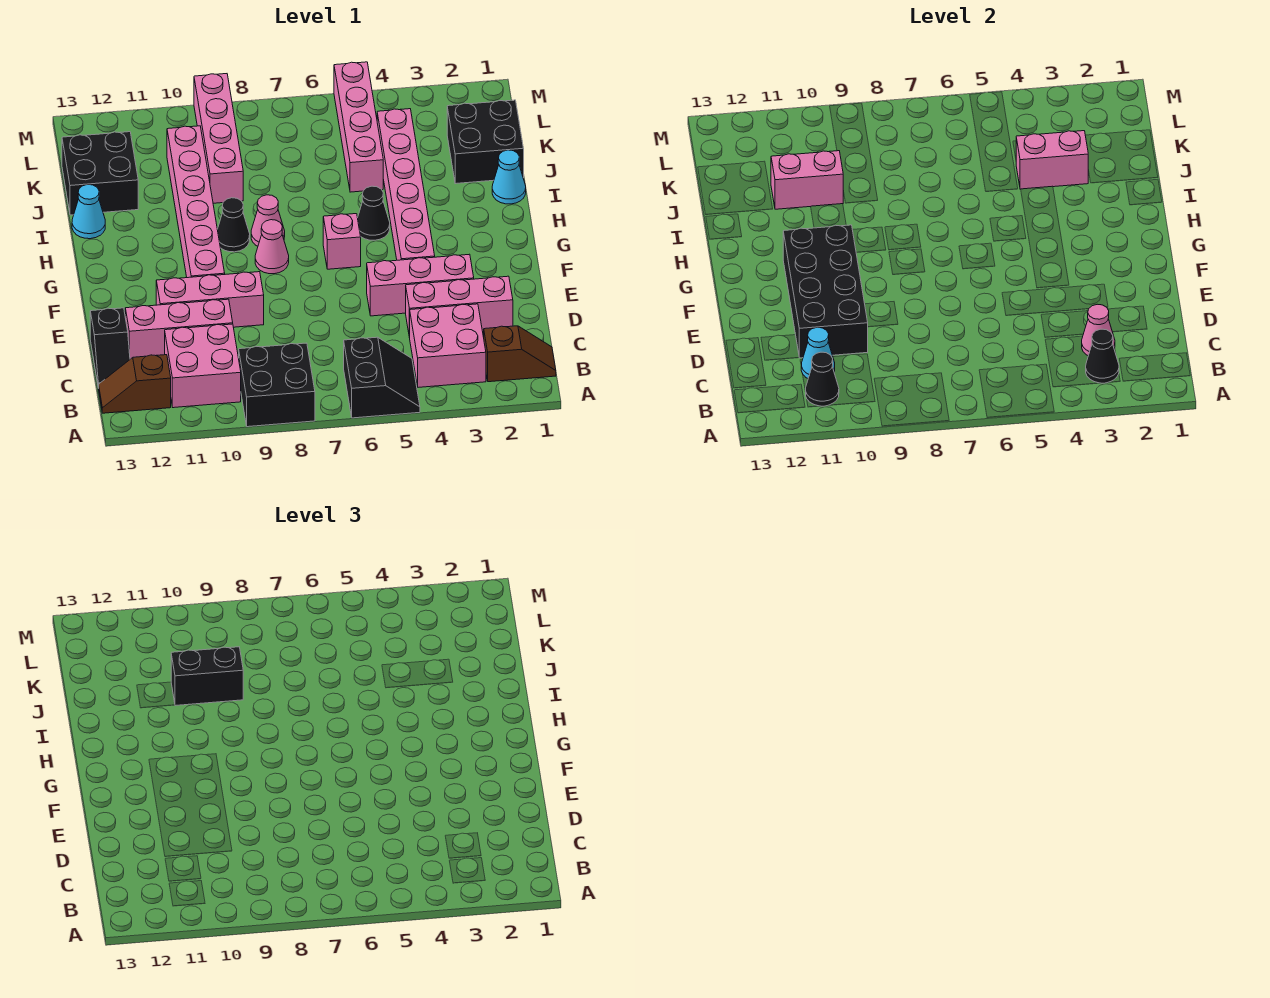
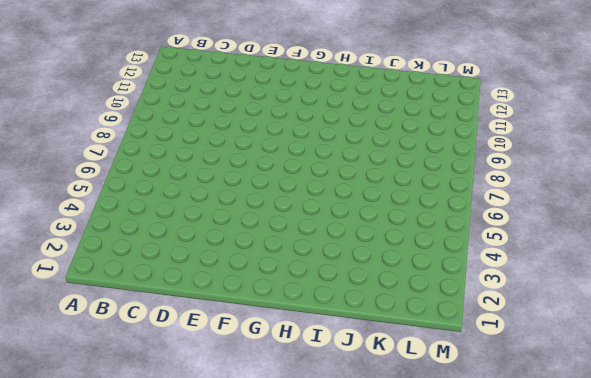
none -> black slope A5:B6 level 1 top 6
none -> black brick A8:B9 level 1
none -> brown slope B1:B2 level 1 top 2
none -> pink brick B3:C4 level 1

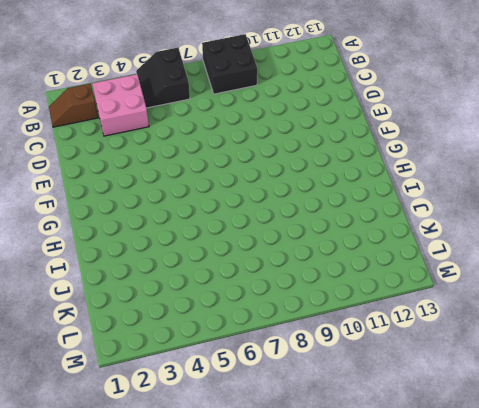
none -> pink brick B10:C11 level 1
none -> brown slope B12:B13 level 1 top 12
none -> black slope C13:D13 level 1 top D
none -> pink brick D2:D4 level 1

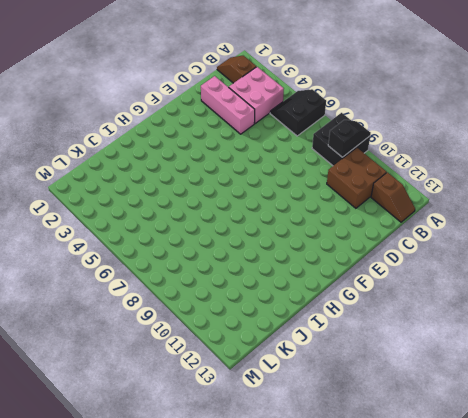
black slope A9:B9 level 2 top B -> black slope C13:D13 level 1 top D
brown brick B10:C11 level 1 -> pink brick B10:C11 level 1
none -> pink brick D10:D12 level 1
none -> pink brick E3:E5 level 1
none -> pink brick E9:E11 level 1
none -> pink brick F4:K4 level 1

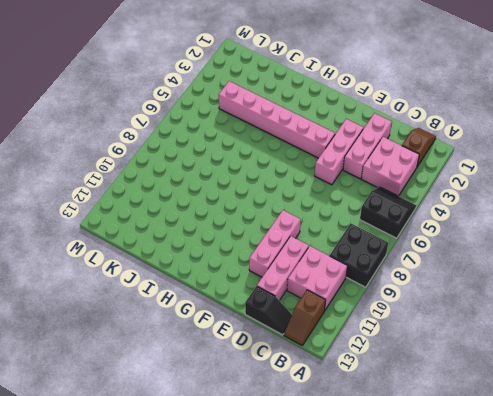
none -> pink brick F10:K10 level 1
none -> pink brick G6 level 1
none -> pink cone G8 level 1
none -> black cone H5 level 1

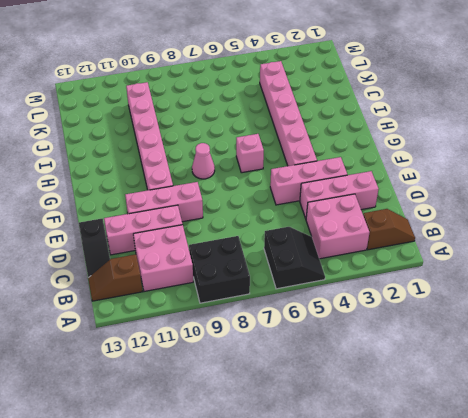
none -> black cone H5 level 1
none -> pink cone H8 level 1
none -> black cone H9 level 1
none -> cyan cone I1 level 1

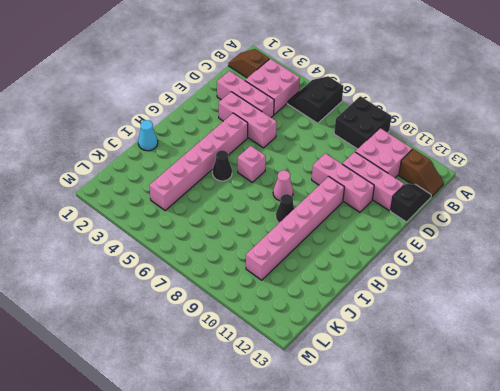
none -> pink cone H8 level 1
none -> cyan cone I13 level 1
none -> black brick J1:K2 level 1
none -> pink brick J5:M5 level 1

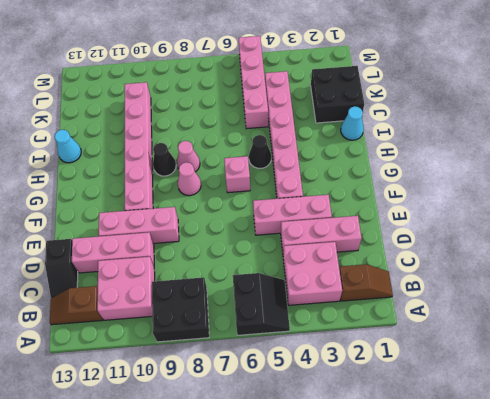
none -> pink brick J9:M9 level 1
none -> black brick J12:K13 level 1
none -> black cone B3 level 2
none -> black cone B11 level 2

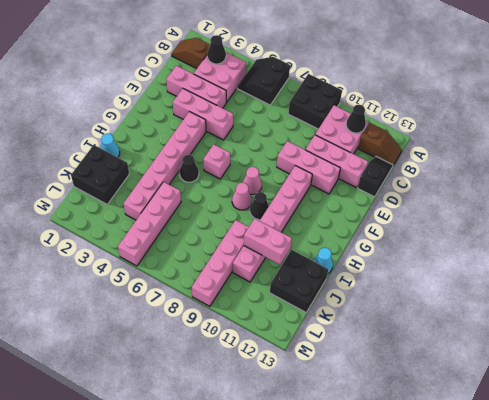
none -> pink cone C3 level 2
none -> cyan cone C11 level 2
none -> black brick D10:G11 level 2
none -> pink brick J3:J4 level 2

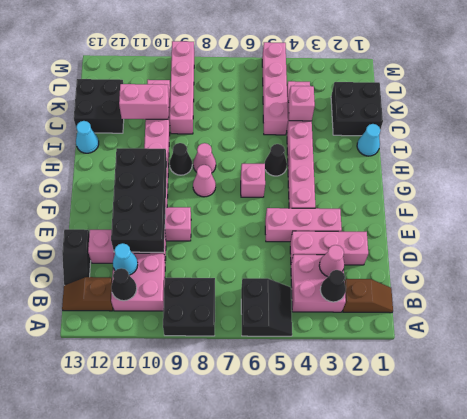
pink brick J4 level 2 -> pink brick J3:J4 level 2
none -> black brick J9:J10 level 3

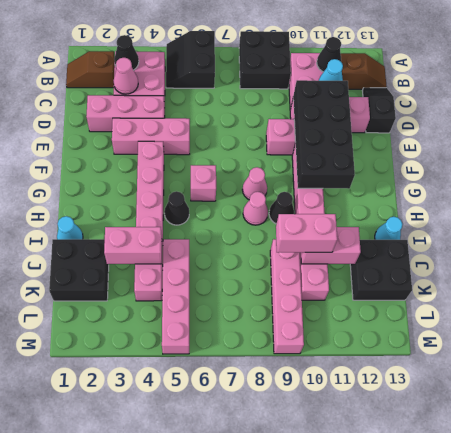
pink brick J9:J10 level 3 -> black brick J9:J10 level 3

